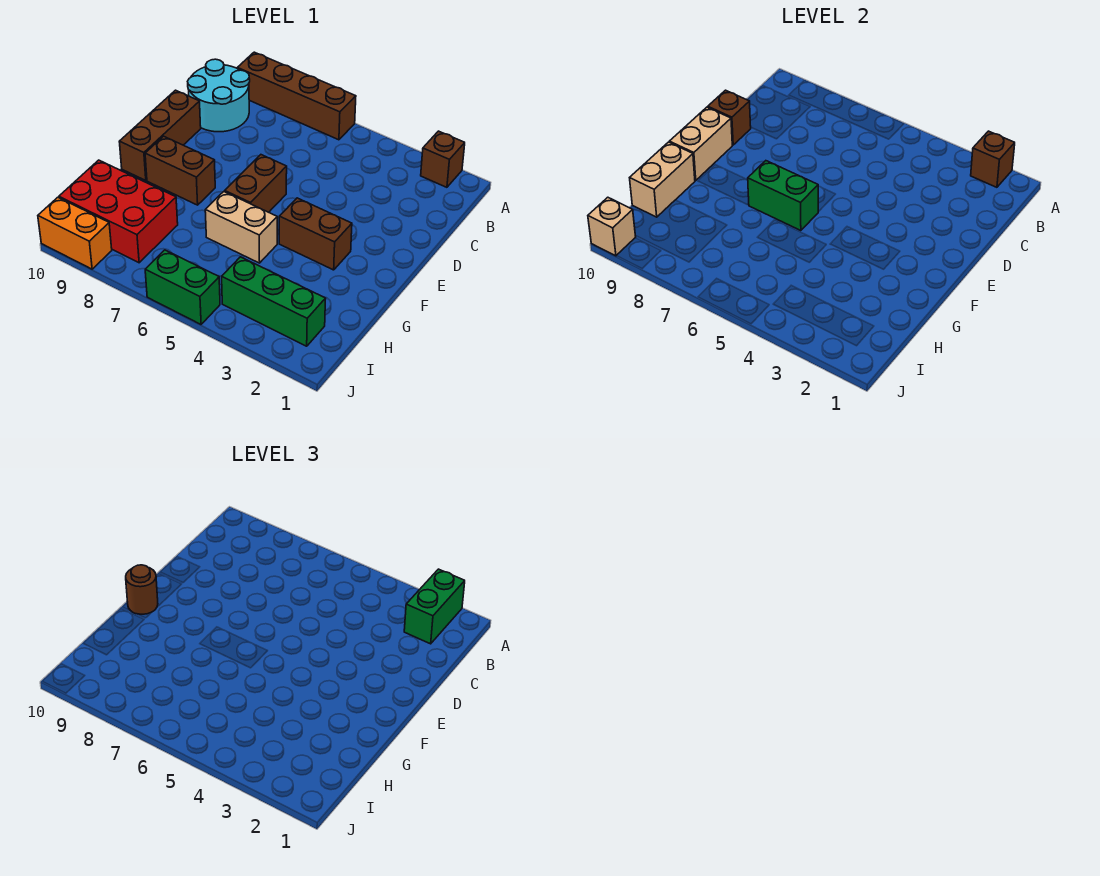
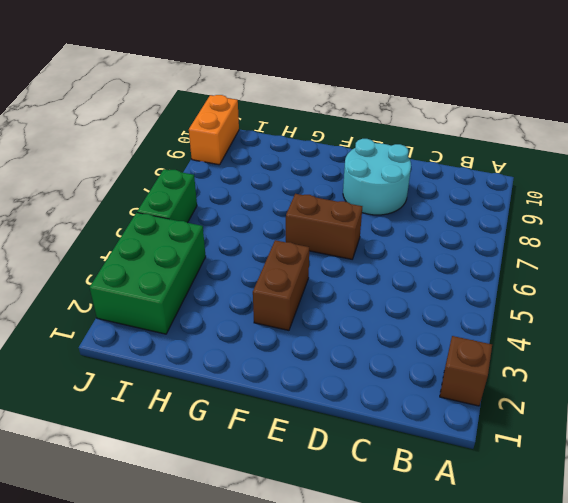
cyan round brick D8:E9 level 1 -> cyan round brick B9:C10 level 1
green brick I2:J4 level 1 -> green brick I2:I4 level 1
none -> brown brick A6:A9 level 1
none -> brown brick D10:F10 level 1
none -> brown brick F8:F9 level 1

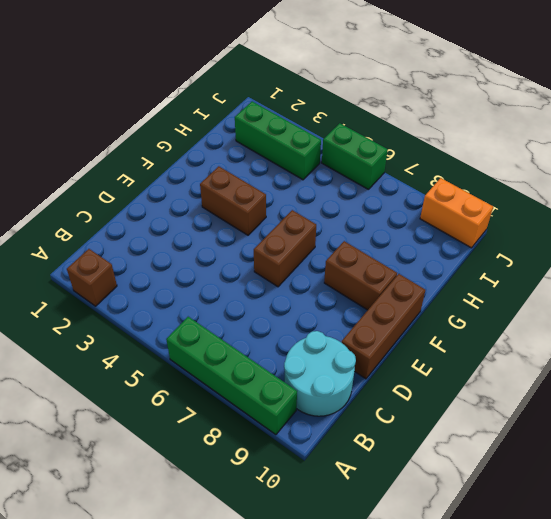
green brick A6:A9 level 1 -> brown brick A6:A9 level 1
none -> tan brick G5:G6 level 1
none -> red brick H8:I10 level 1
none -> brown brick A2 level 2

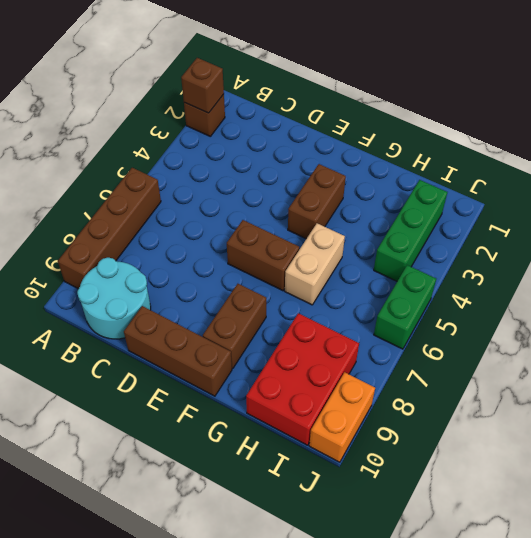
none -> brown brick D10 level 2
none -> tan brick E10:F10 level 2
none -> green brick F6:F7 level 2

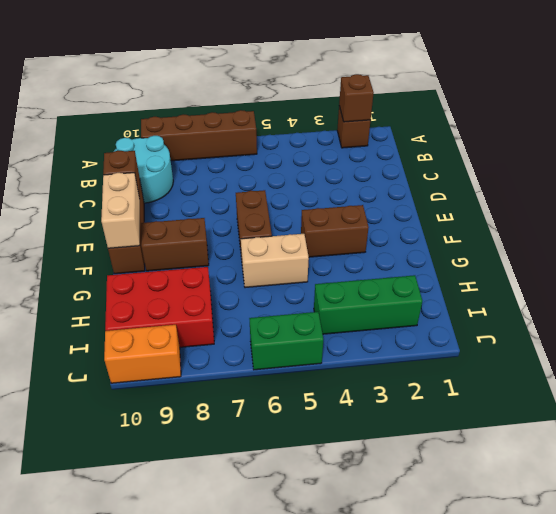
none -> green brick F6:F7 level 2
none -> tan brick G10:H10 level 2
none -> tan brick J10 level 2

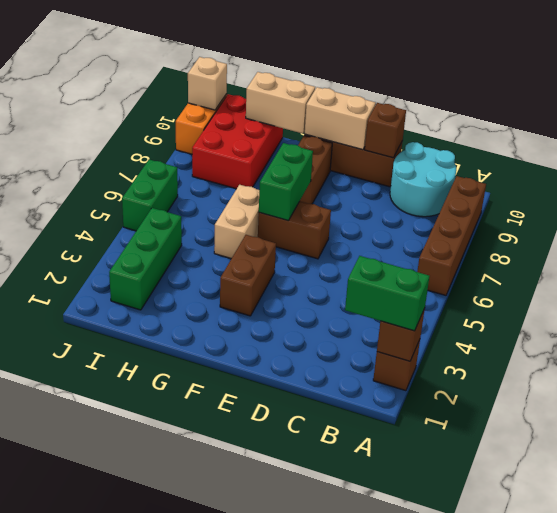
none -> brown round brick F10 level 3

